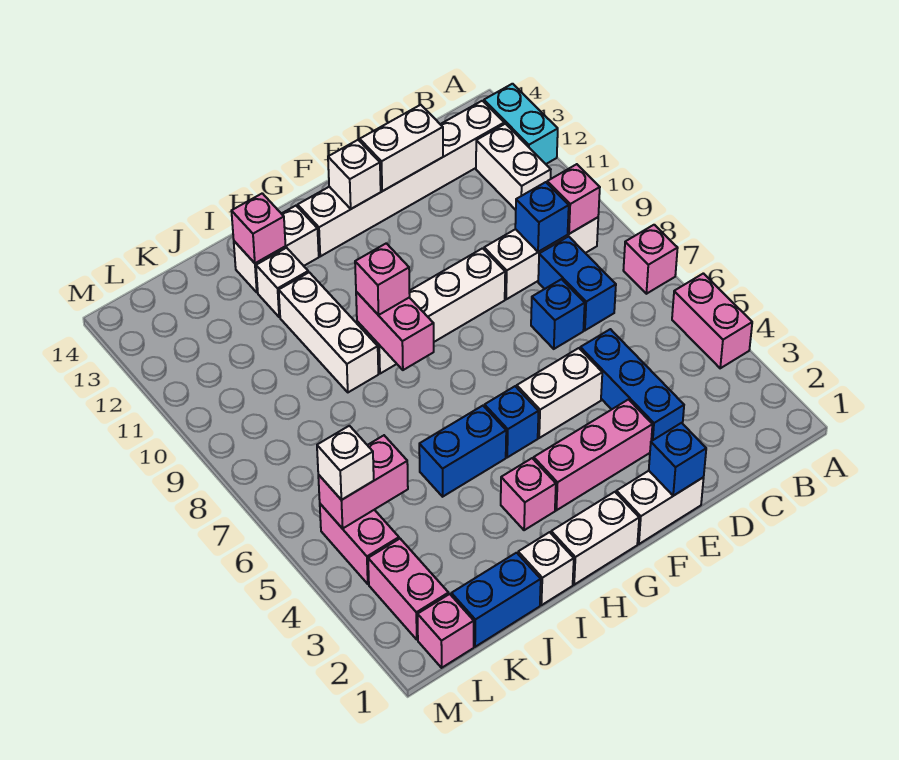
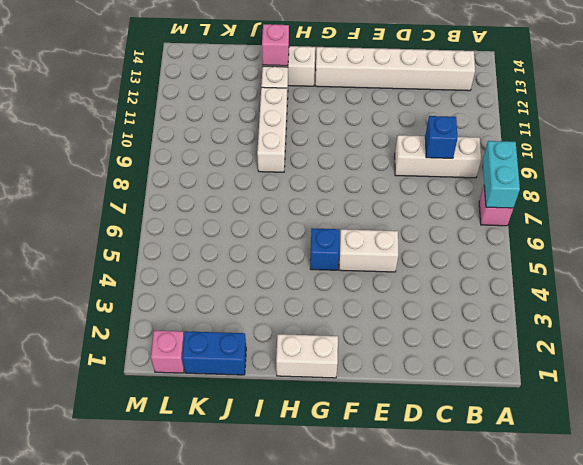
cyan brick A7:A8 level 2 -> cyan brick A12:A13 level 1
none -> pink brick A4:A5 level 1
none -> white brick B11:B12 level 1
none -> blue brick C7:C8 level 1
none -> blue brick D3:D5 level 1

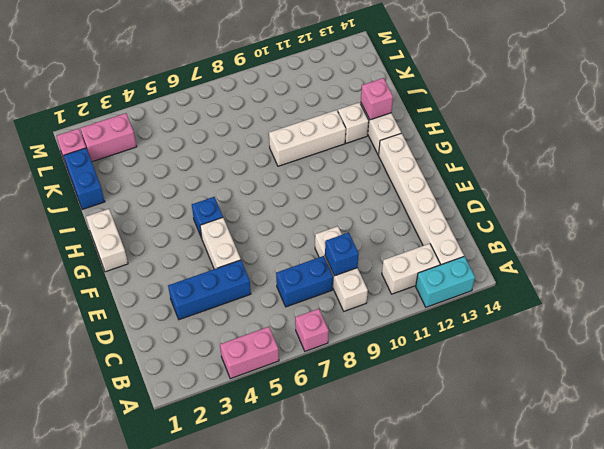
none -> blue brick D7 level 1
none -> white brick E1:F1 level 1
none -> pink brick E3:G3 level 1
none -> white brick E9:H9 level 1

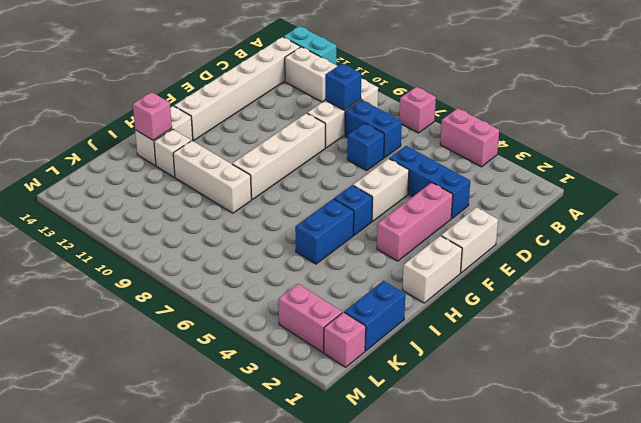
none -> pink brick H3 level 1
none -> white brick I1 level 1
none -> pink brick L4:L5 level 1
none -> pink brick B9 level 2

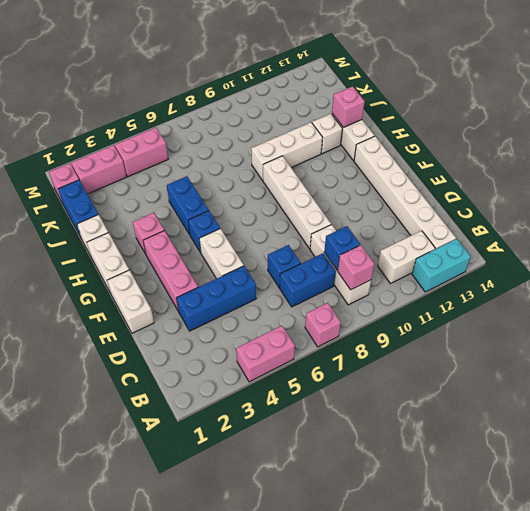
none -> white brick D13:E13 level 2
none -> blue brick E1 level 2
none -> white brick F13 level 2
none -> pink brick H8:H9 level 2

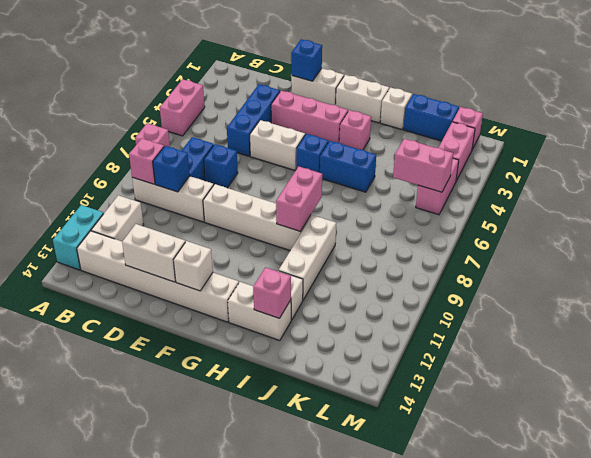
none -> pink brick H9 level 3
none -> white brick L5 level 3

